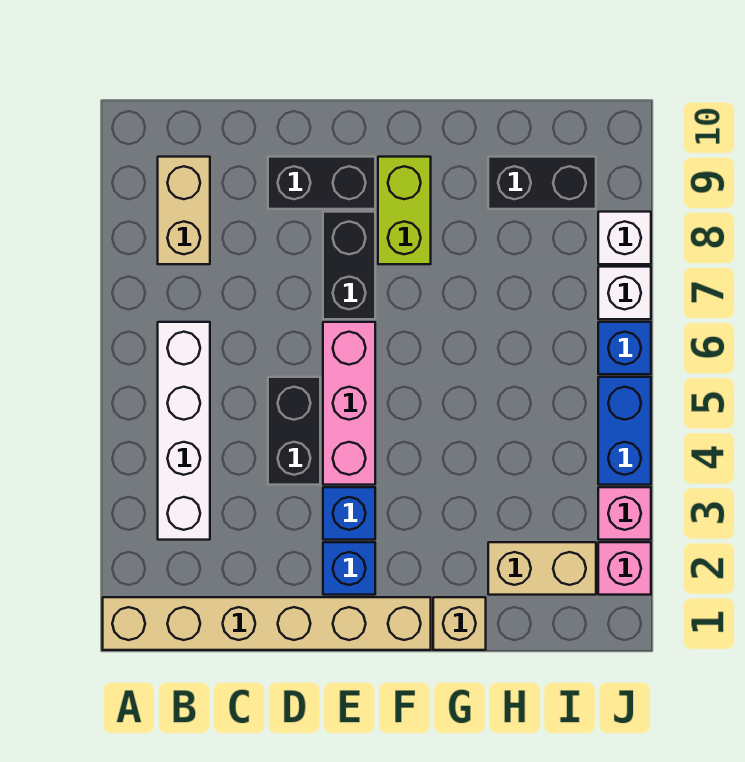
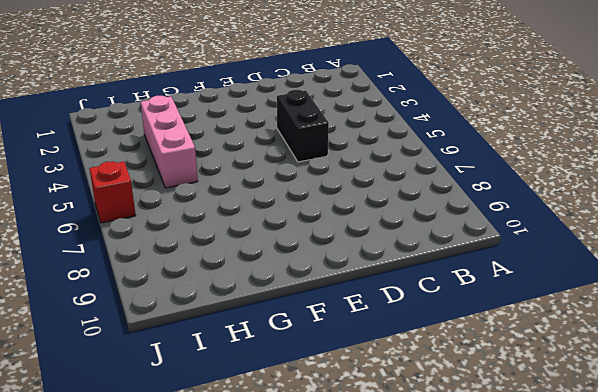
pink brick H3:H5 level 1 -> pink brick E4:E6 level 1
red brick J6 level 1 -> blue brick J6 level 1
none -> tan brick A1:F1 level 1
none -> white brick B3:B6 level 1
none -> tan brick B8:B9 level 1

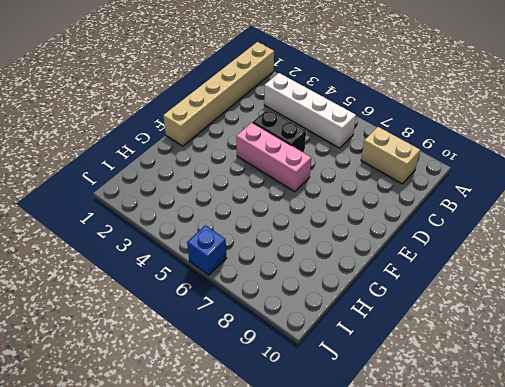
none -> black brick D9:E9 level 1
none -> blue brick E2 level 1
none -> blue brick E3 level 1

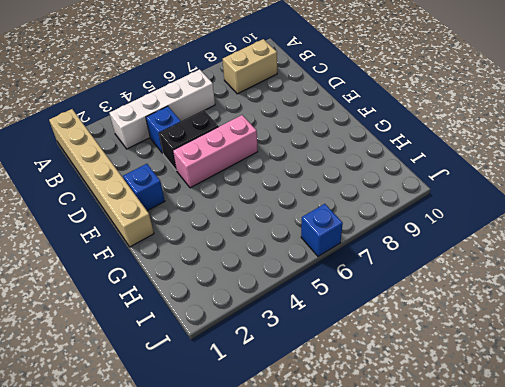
blue brick C4 level 1 -> blue brick E3 level 1
none -> black brick D9:E9 level 1
none -> black brick E7:E8 level 1
none -> lime brick F8:F9 level 1

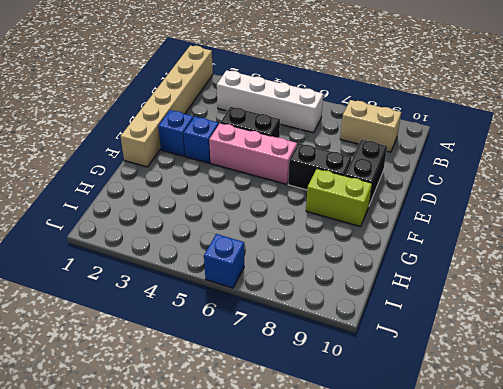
none -> tan brick G1 level 1
none -> tan brick H2:I2 level 1
none -> black brick H9:I9 level 1

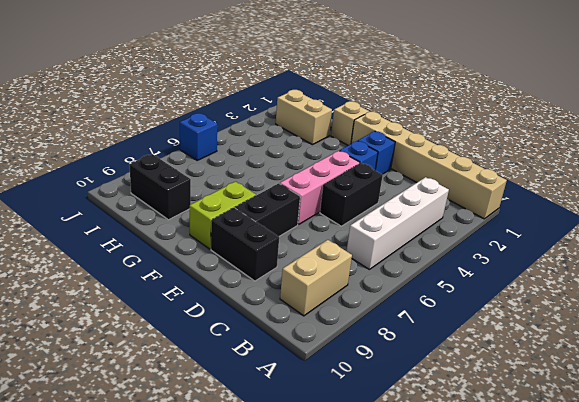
none -> pink brick J2 level 1
none -> pink brick J3 level 1
none -> blue brick J4:J5 level 1

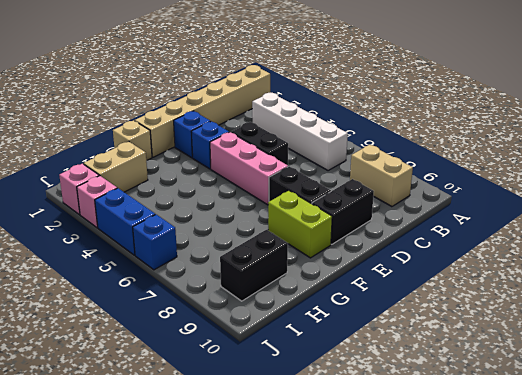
none -> white brick J7 level 1
none -> white brick J8 level 1

